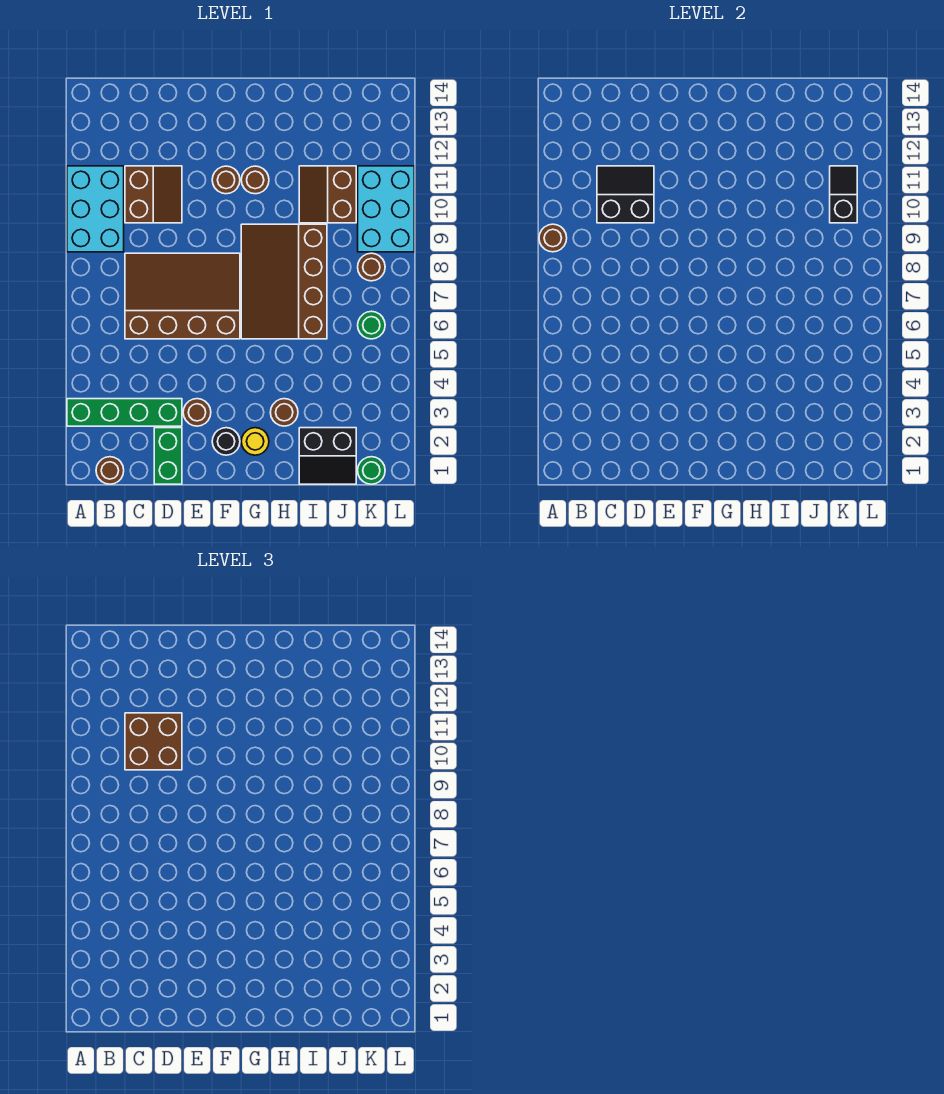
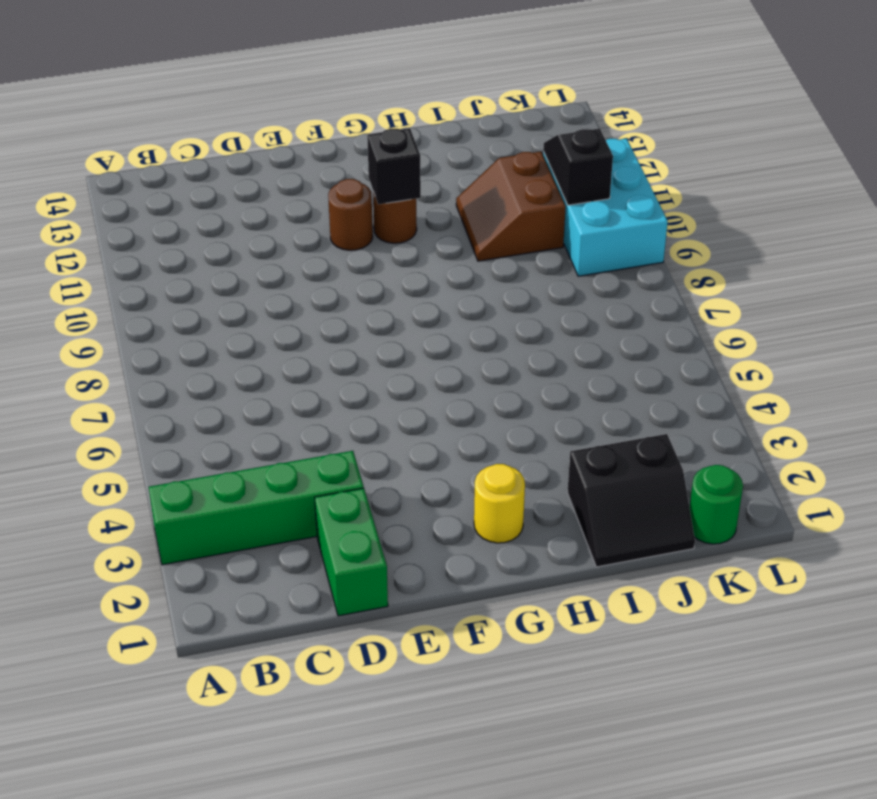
black brick G11 level 2 -> none
none -> cyan brick A9:B11 level 1
none -> brown round brick B1 level 1
none -> brown slope C6:F8 level 1 top 6

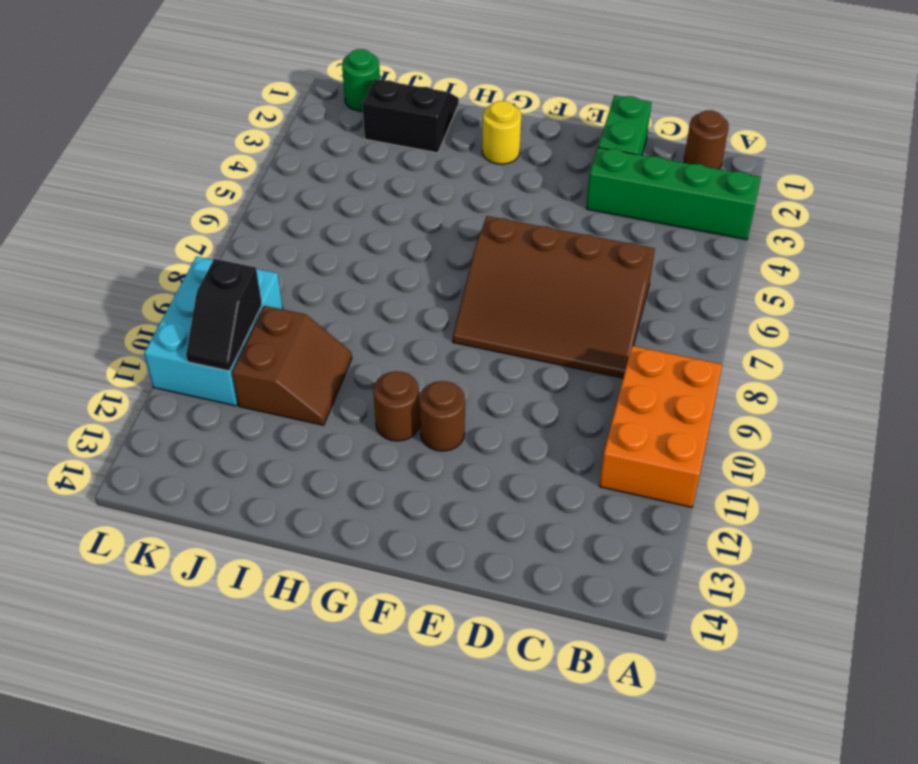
orange brick A9:B11 level 1 -> cyan brick A9:B11 level 1
none -> brown slope C10:D11 level 1 top C
none -> brown round brick E3 level 1
none -> black round brick F2 level 1

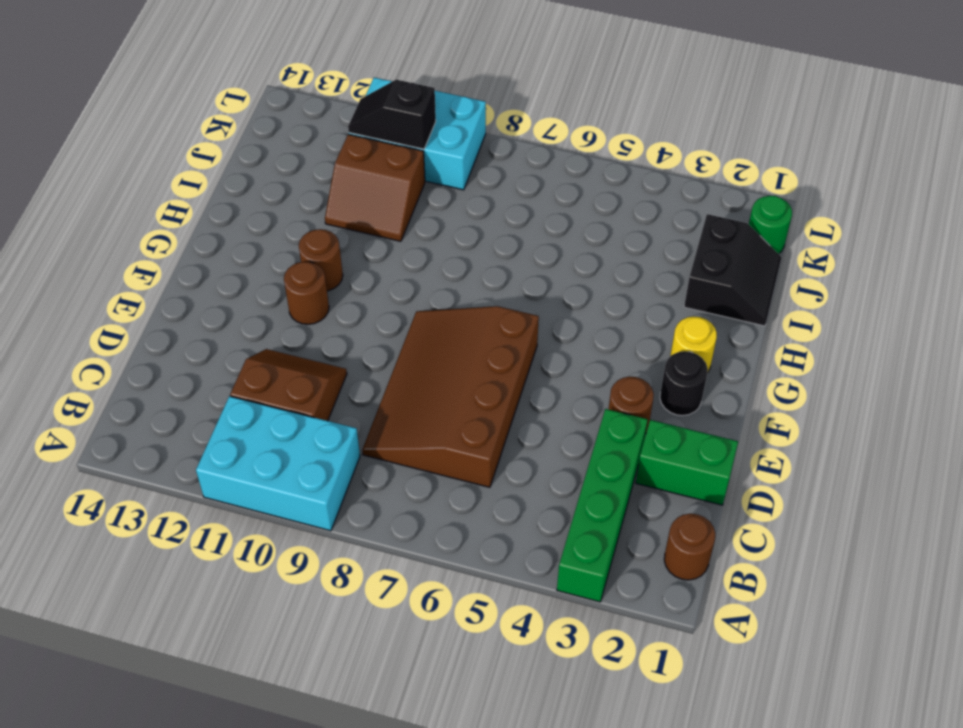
none -> brown slope G6:I9 level 1 top I
none -> brown round brick H3 level 1
none -> green round brick K6 level 1

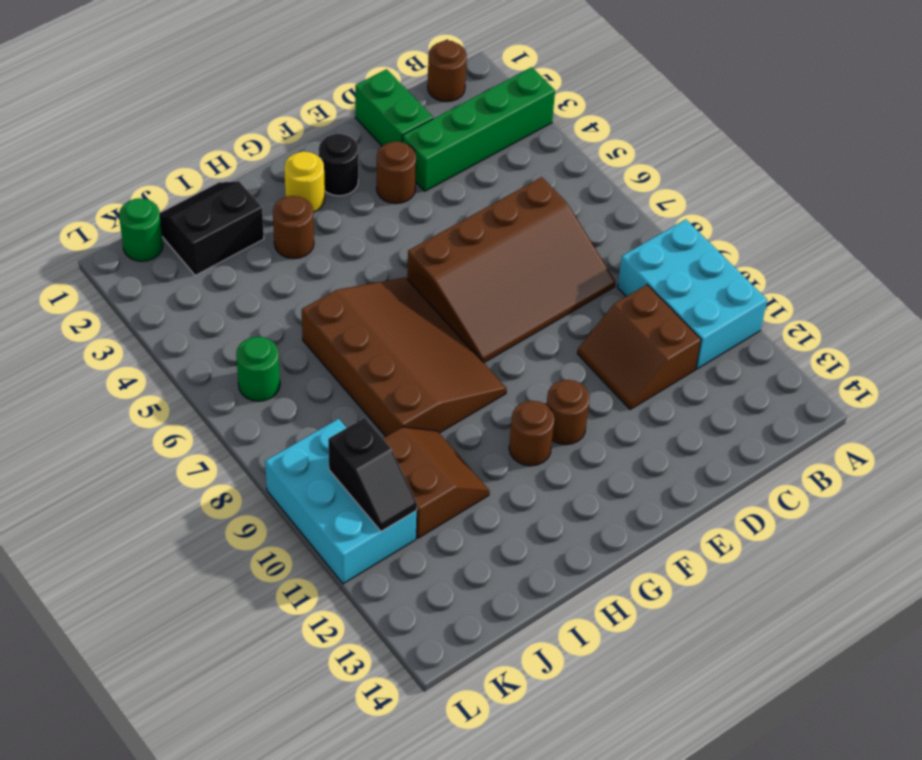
none -> brown round brick K8 level 1
none -> brown round brick A9 level 2
none -> black slope C10:D11 level 2 top 10

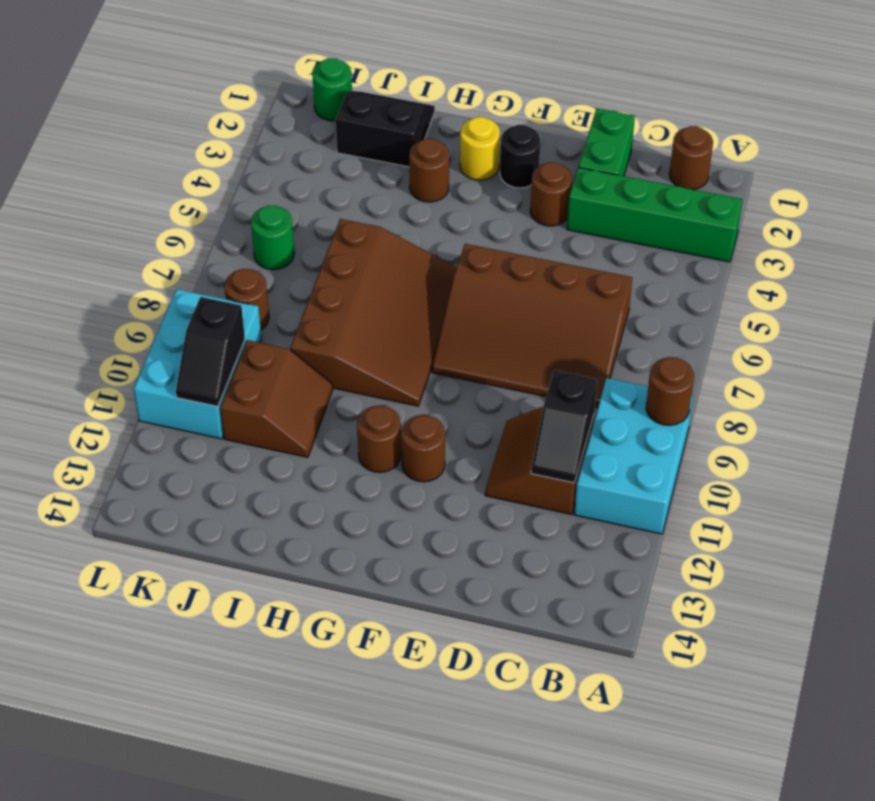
black slope C10:C11 level 2 top 10 -> black slope C10:D11 level 2 top 10
none -> brown brick C10:D11 level 3

